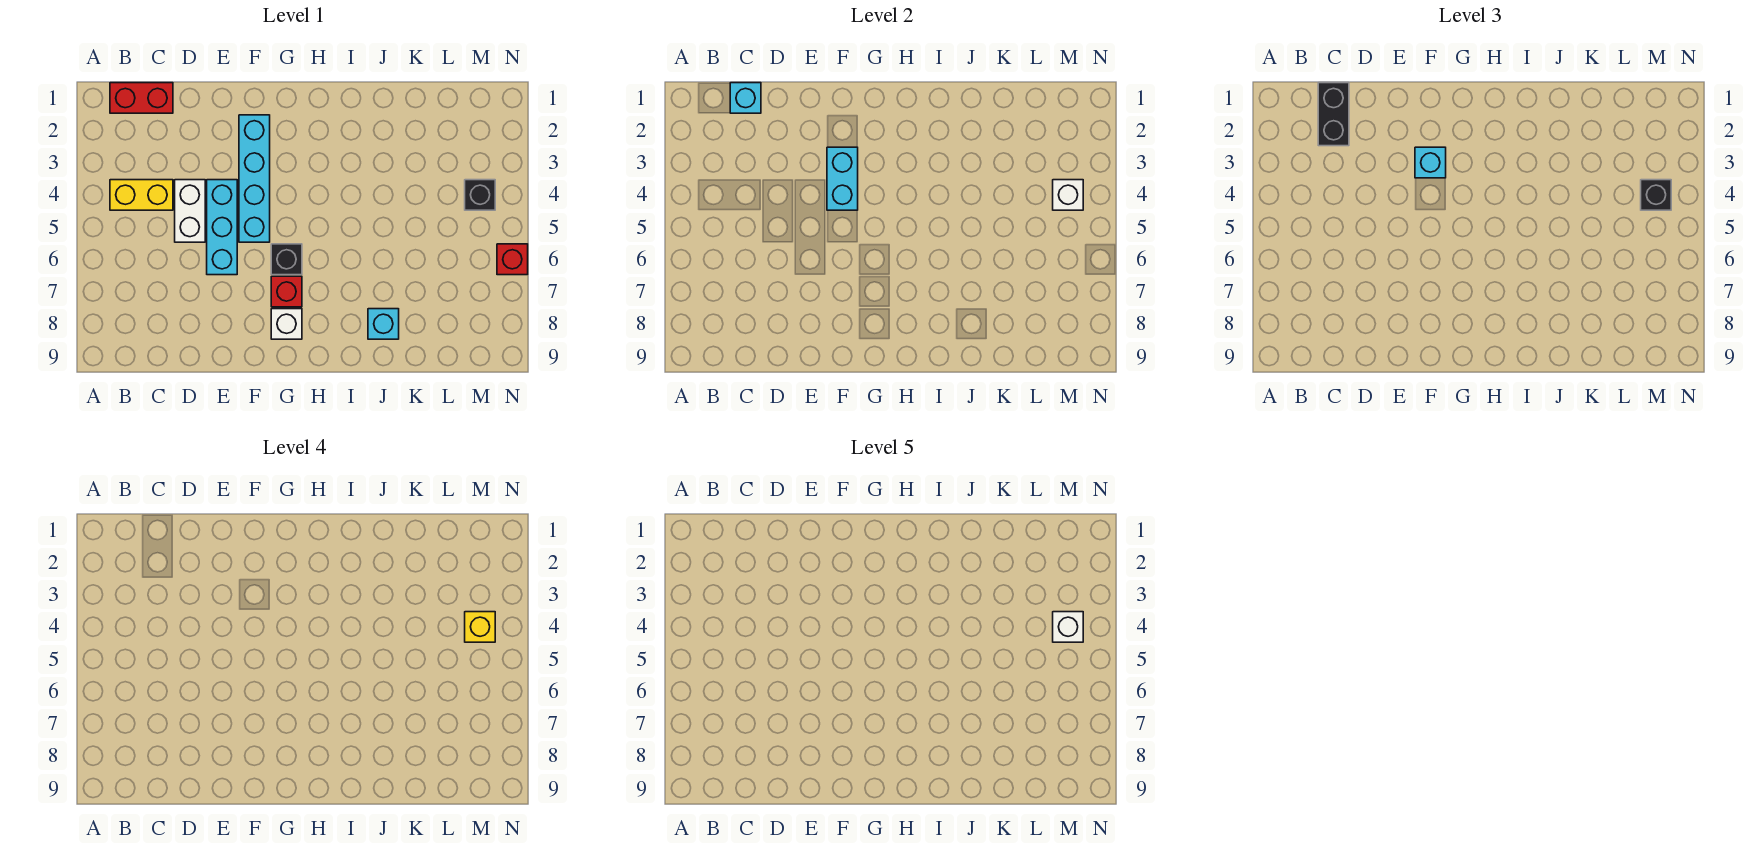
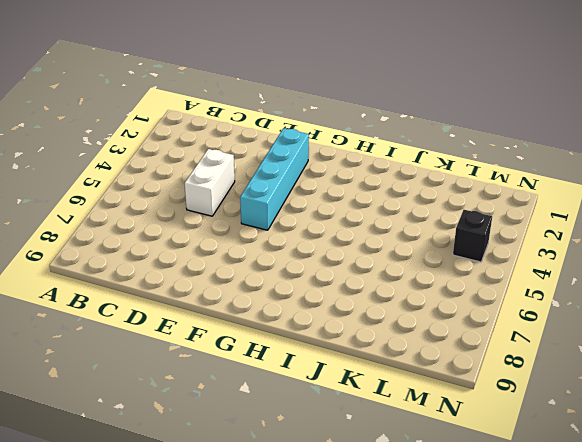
none -> red brick B1:C1 level 1
none -> yellow brick B4:C4 level 1
none -> cyan brick E4:E6 level 1

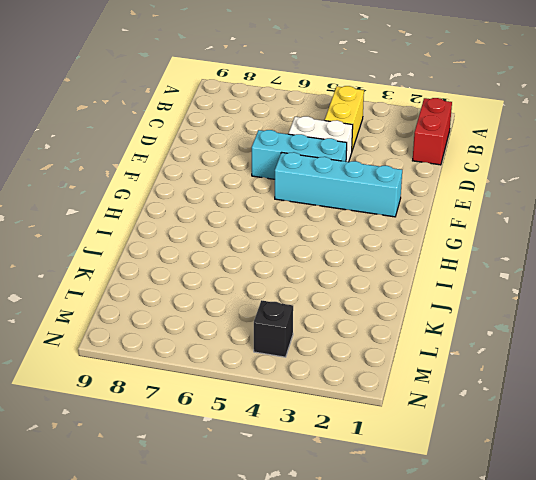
none -> black brick G6 level 1
none -> red brick G7 level 1
none -> white brick G8 level 1

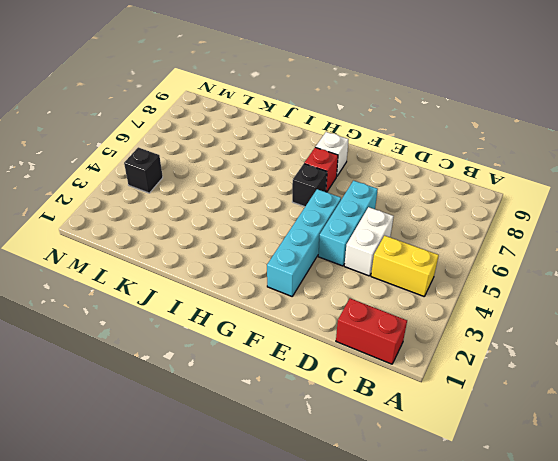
none -> cyan brick J8 level 1
none -> red brick N6 level 1
none -> cyan brick C1 level 2

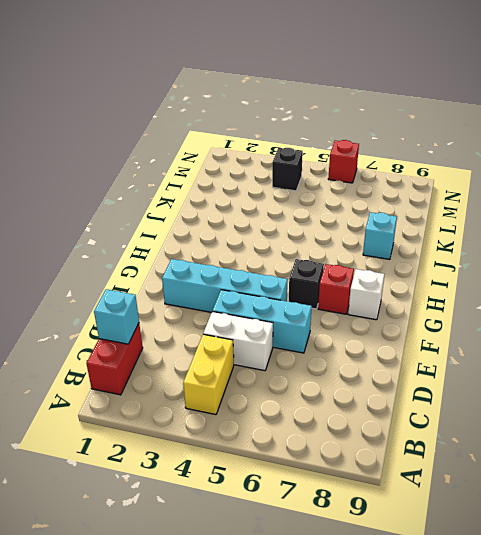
none -> cyan brick F3:F4 level 2
none -> white brick M4 level 2
none -> black brick C1:C2 level 3

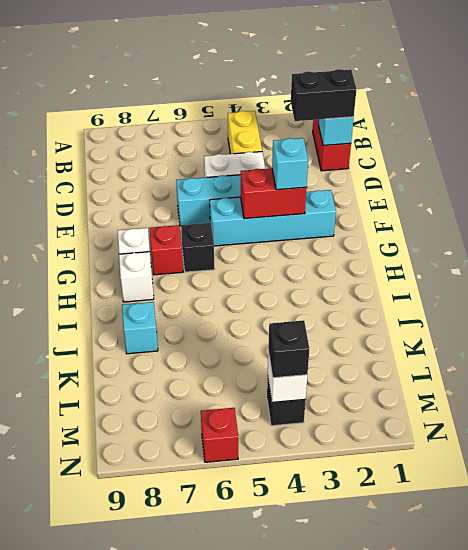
red brick F3:F4 level 2 -> cyan brick F3:F4 level 2
white brick H8 level 1 -> white brick M4 level 5
none -> yellow brick M4 level 4

